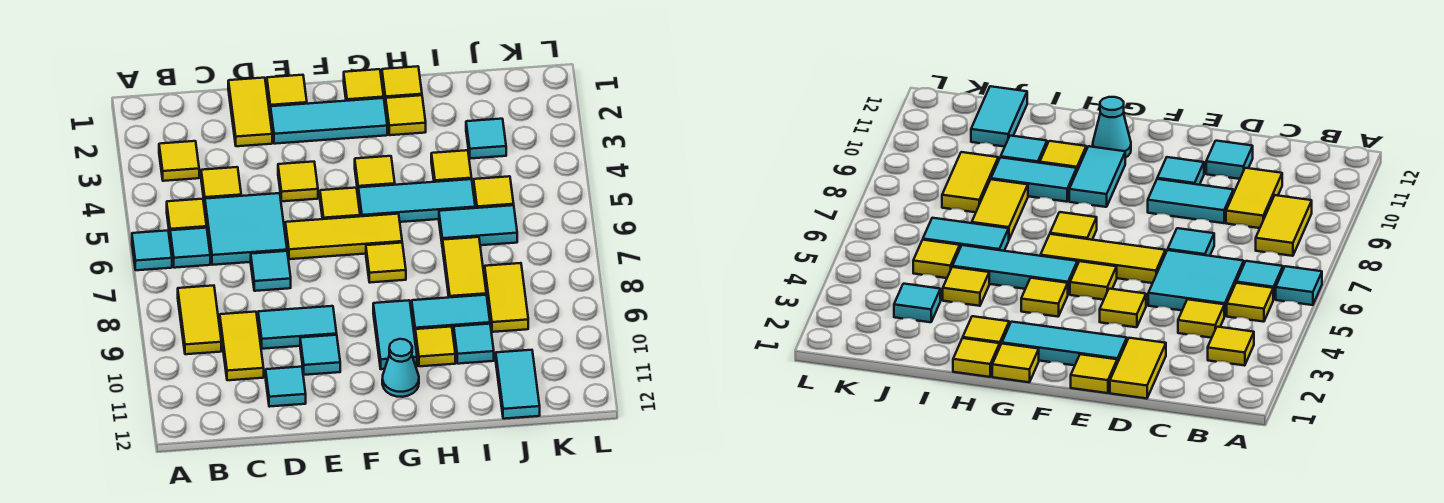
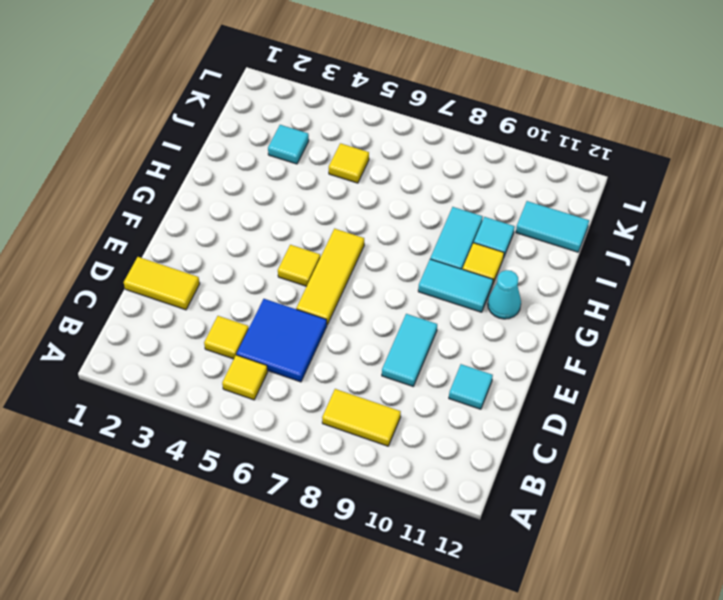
blue tile C5:D6 level 1 -> cyan tile C5:D6 level 1
none -> cyan tile A6 level 1
none -> yellow tile B3 level 1
none -> cyan tile B6 level 1
none -> yellow tile C9:C10 level 1

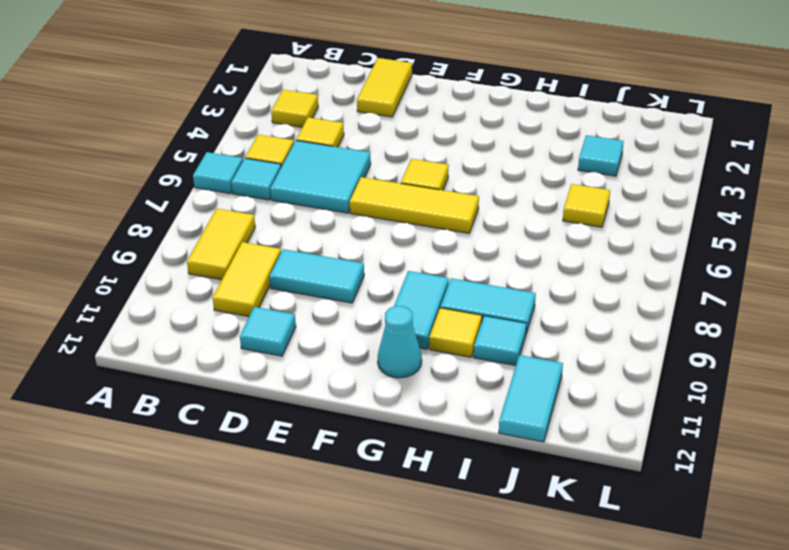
none -> cyan tile D7 level 1
none -> yellow tile E1 level 1
none -> cyan tile E2:G2 level 1
none -> yellow tile E4 level 1

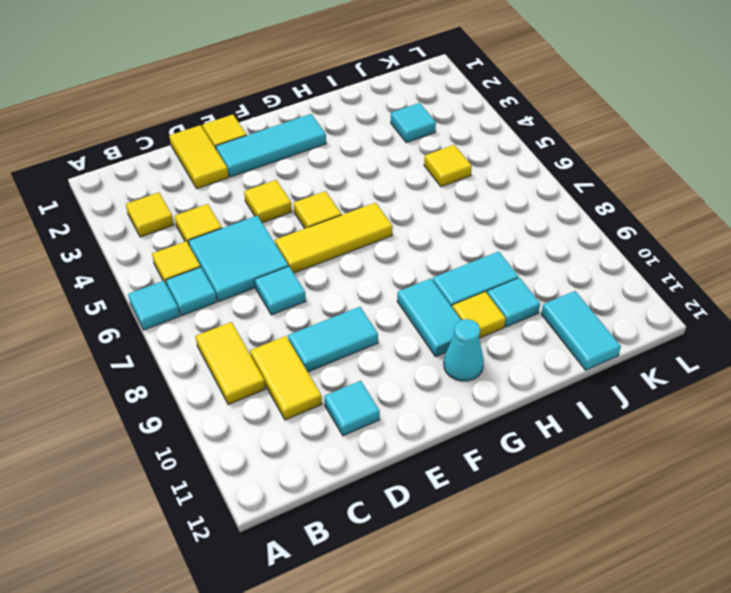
none -> cyan tile E10 level 1
none -> yellow tile G1 level 1
none -> yellow tile G4 level 1
none -> cyan tile G5:I5 level 1

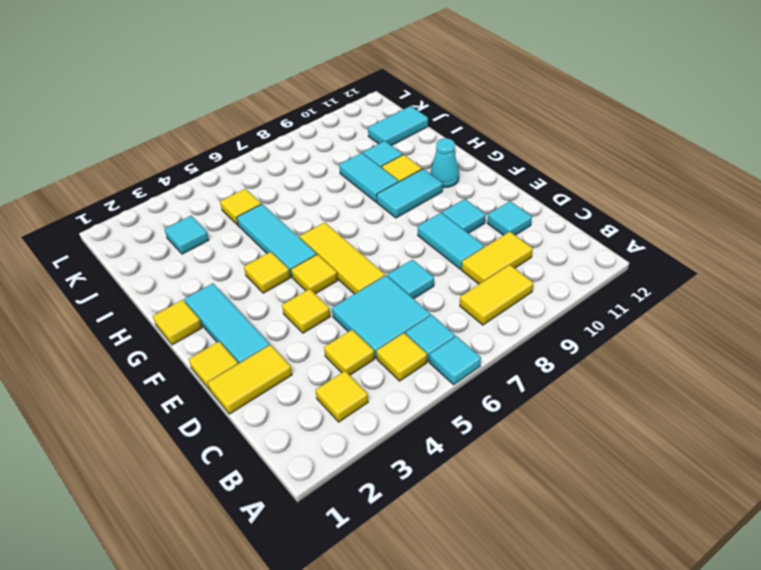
none -> yellow tile G7 level 1
none -> yellow tile H1 level 1
none -> yellow tile H2 level 1
none -> yellow tile I4 level 1

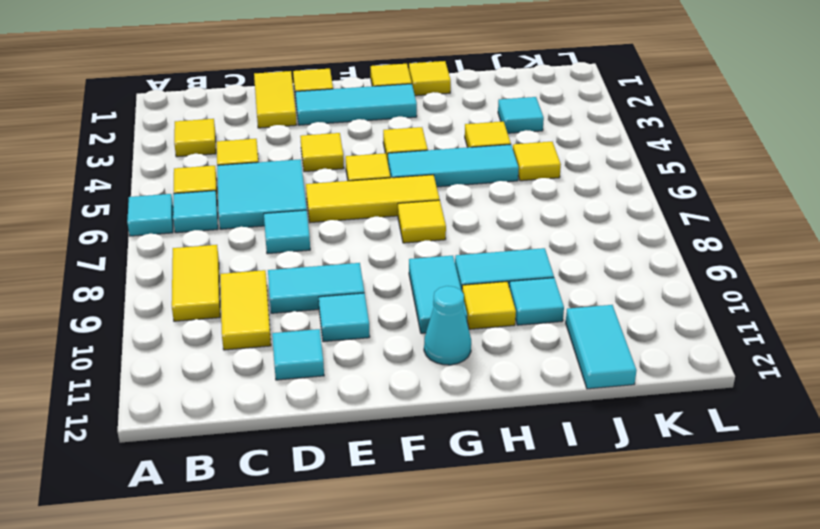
none -> yellow tile H2 level 1
none -> cyan tile I6:J6 level 1
none -> yellow tile I7:I8 level 1
none -> yellow tile J8:J9 level 1

